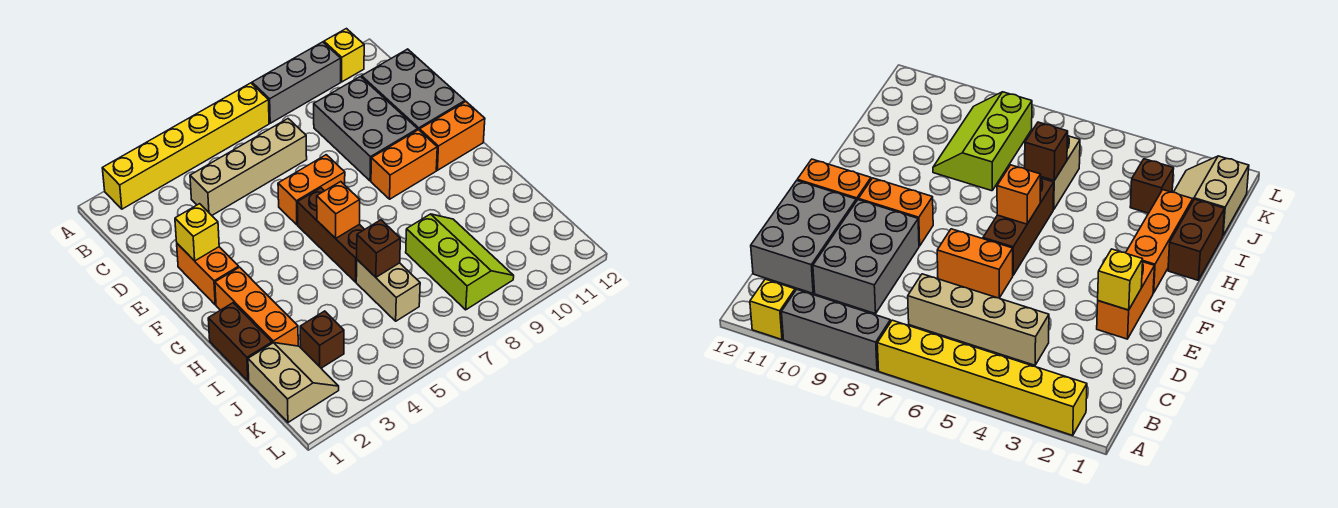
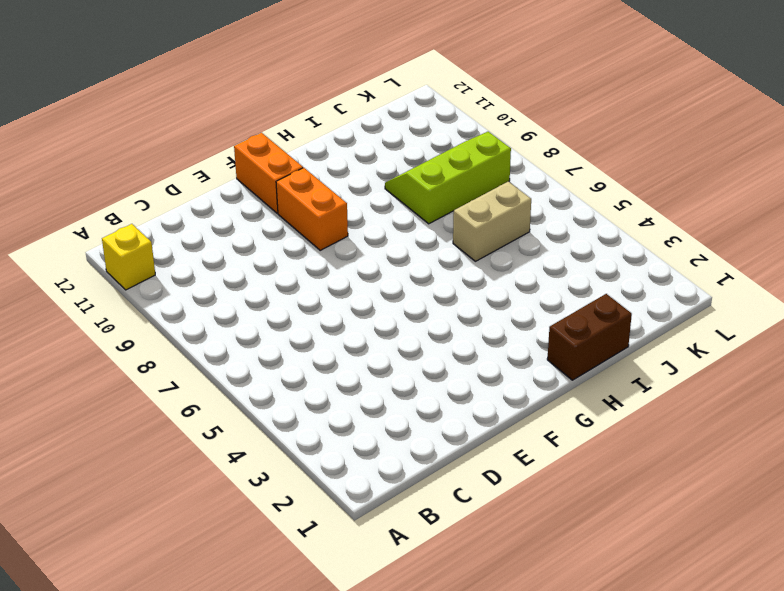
none -> yellow brick A2:A7 level 1
none -> grey brick A8:A10 level 1
none -> tan brick C4:C7 level 1

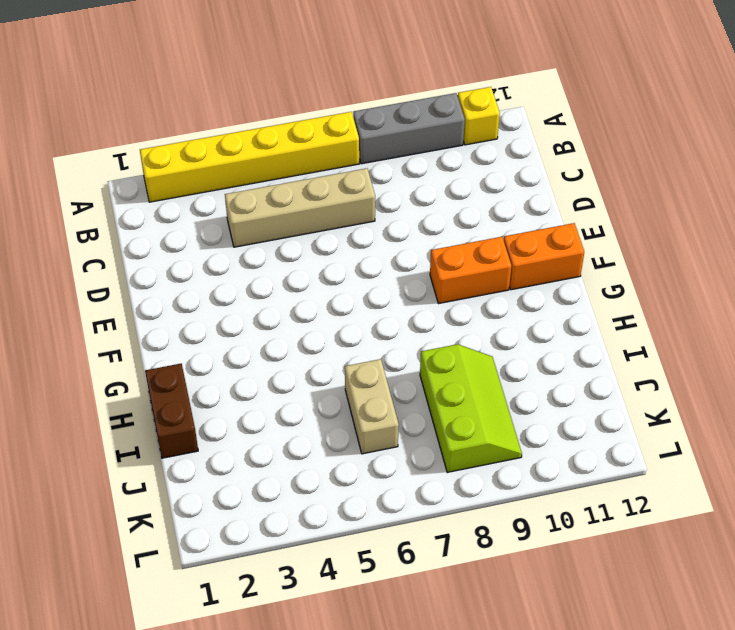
none -> grey brick C9:E10 level 1
none -> grey brick C11:E12 level 1
none -> orange brick E2:F2 level 1

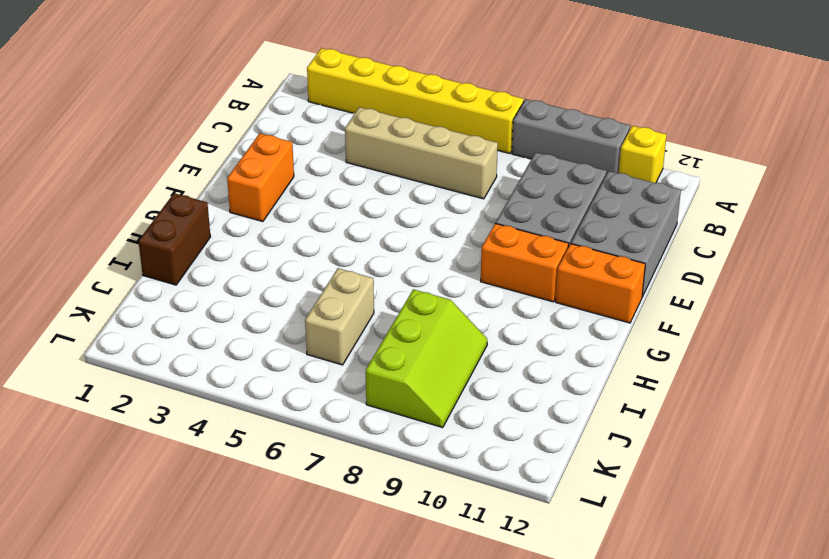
none -> orange brick E6:E7 level 1
none -> brown brick F6:H6 level 1
none -> orange brick G2:I2 level 1

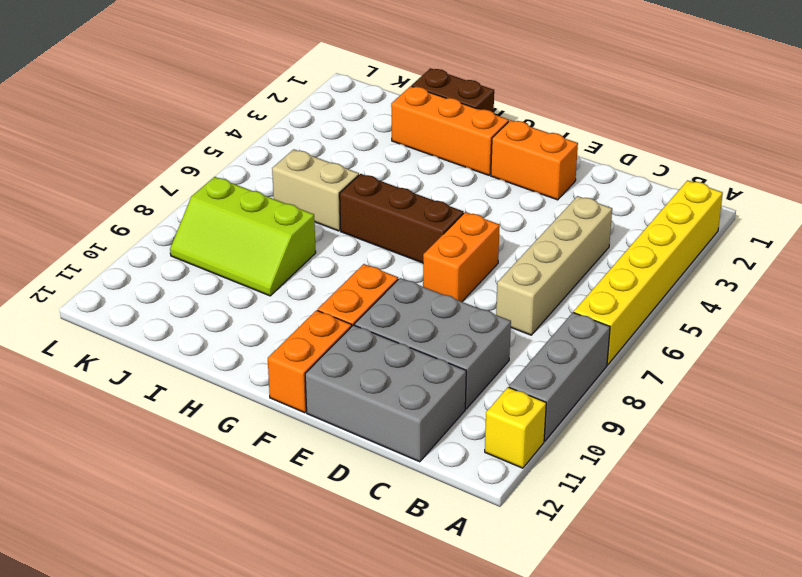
none -> tan slope J1:K2 level 1 top 1
none -> brown brick J3 level 1
none -> yellow brick E2 level 2

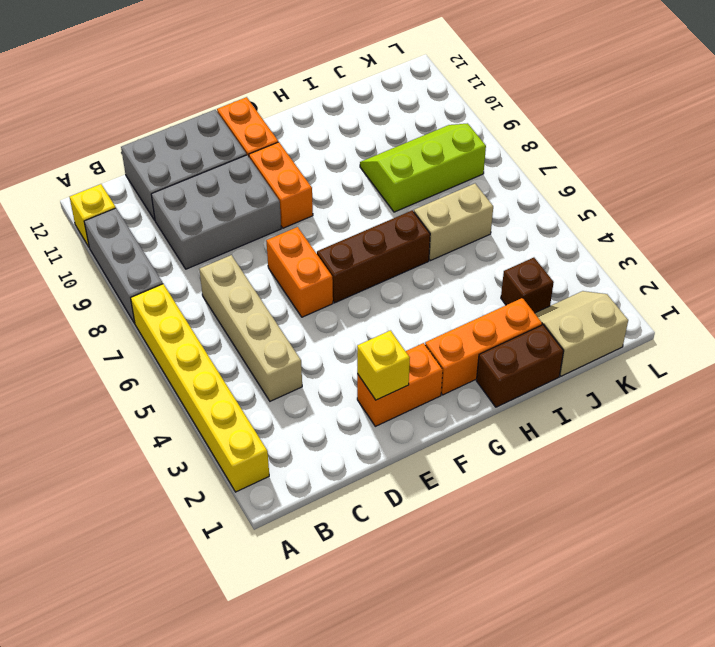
none -> orange brick G6 level 2
none -> brown brick I6 level 2

